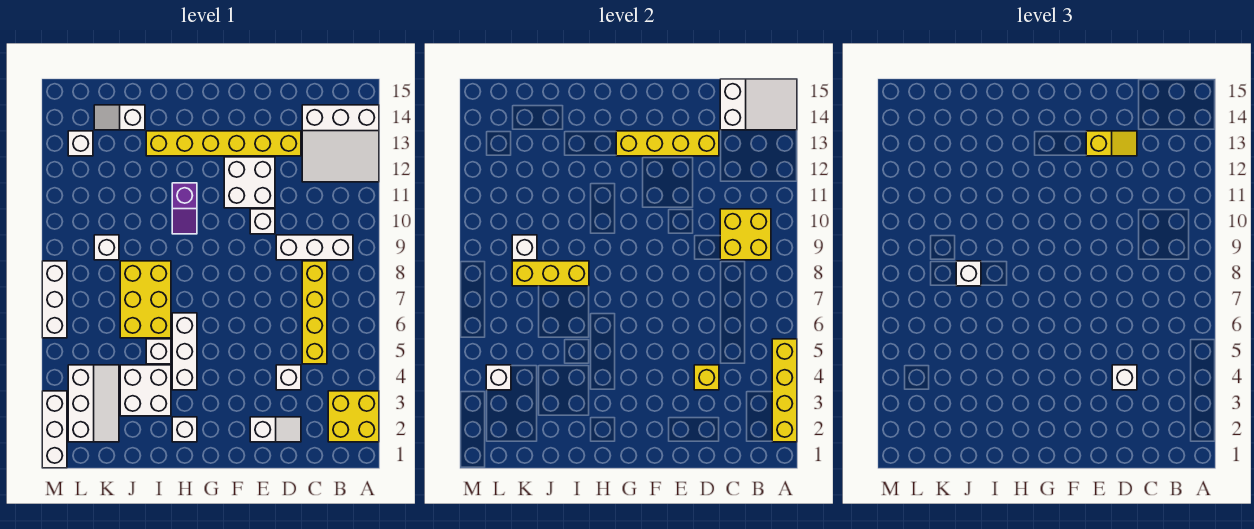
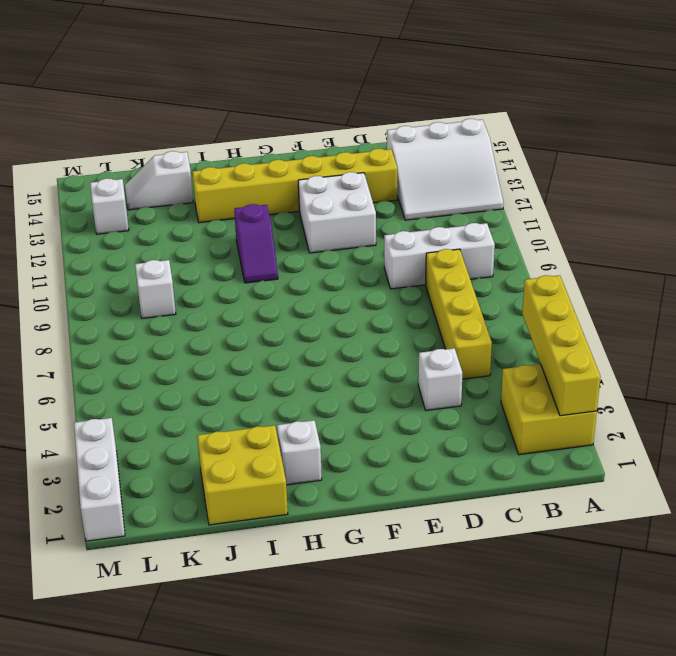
yellow brick I1:J2 level 1 -> yellow brick B9:C10 level 2
none -> white slope D2:E2 level 1 top E
none -> white brick E10 level 1
none -> white brick H4:H6 level 1
none -> white brick I3:J4 level 1

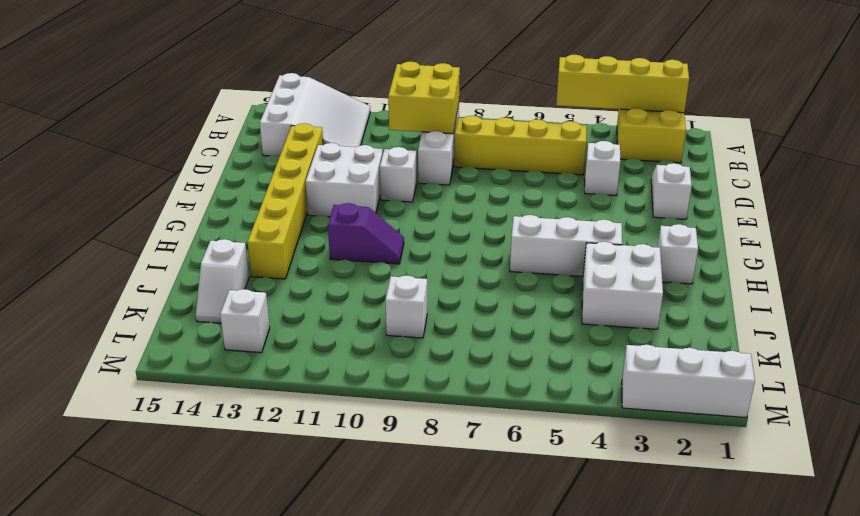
none -> white brick I5 level 1
none -> yellow brick I6:J8 level 1
none -> white slope K2:L4 level 1 top L
none -> white brick M6:M8 level 1

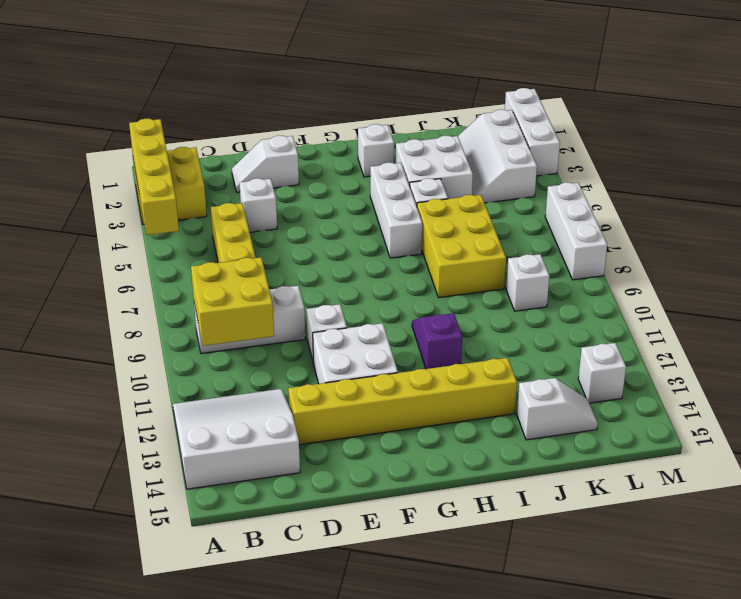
none -> white slope A14:C15 level 2 top C
none -> yellow brick D4 level 2
none -> yellow brick D13:G13 level 2
none -> yellow brick I8:K8 level 2

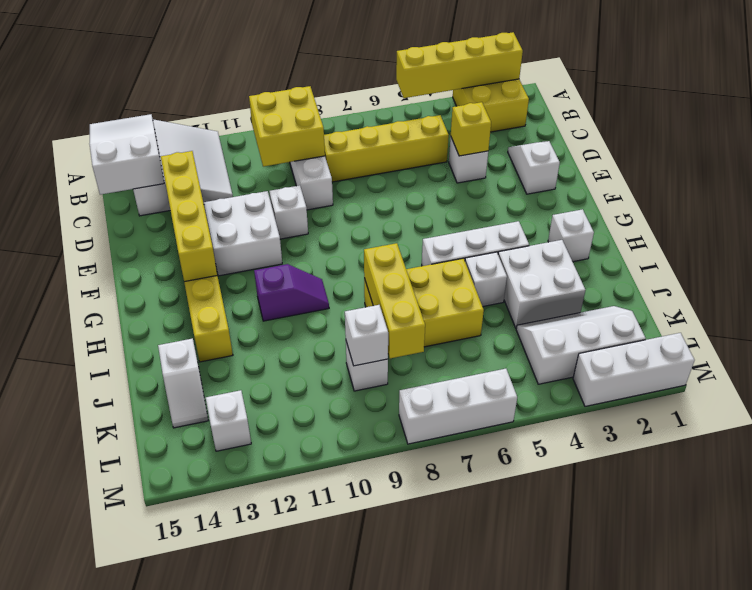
none -> white brick L4 level 2
none -> white brick D4 level 3
none -> yellow slope D13:E13 level 3 top E
none -> white brick J8 level 3

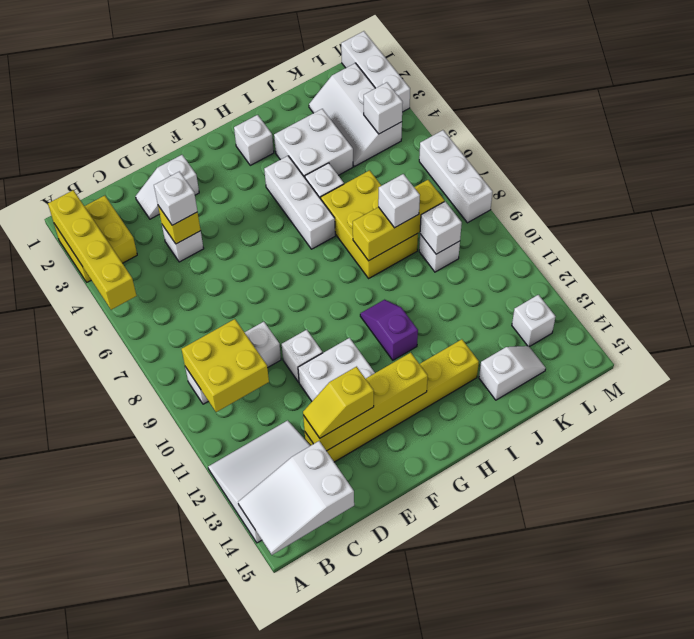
none -> yellow brick C5:C8 level 1

